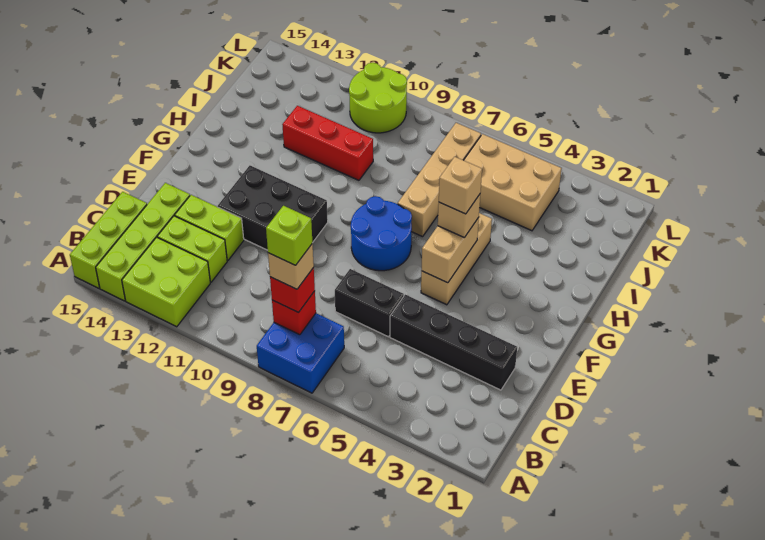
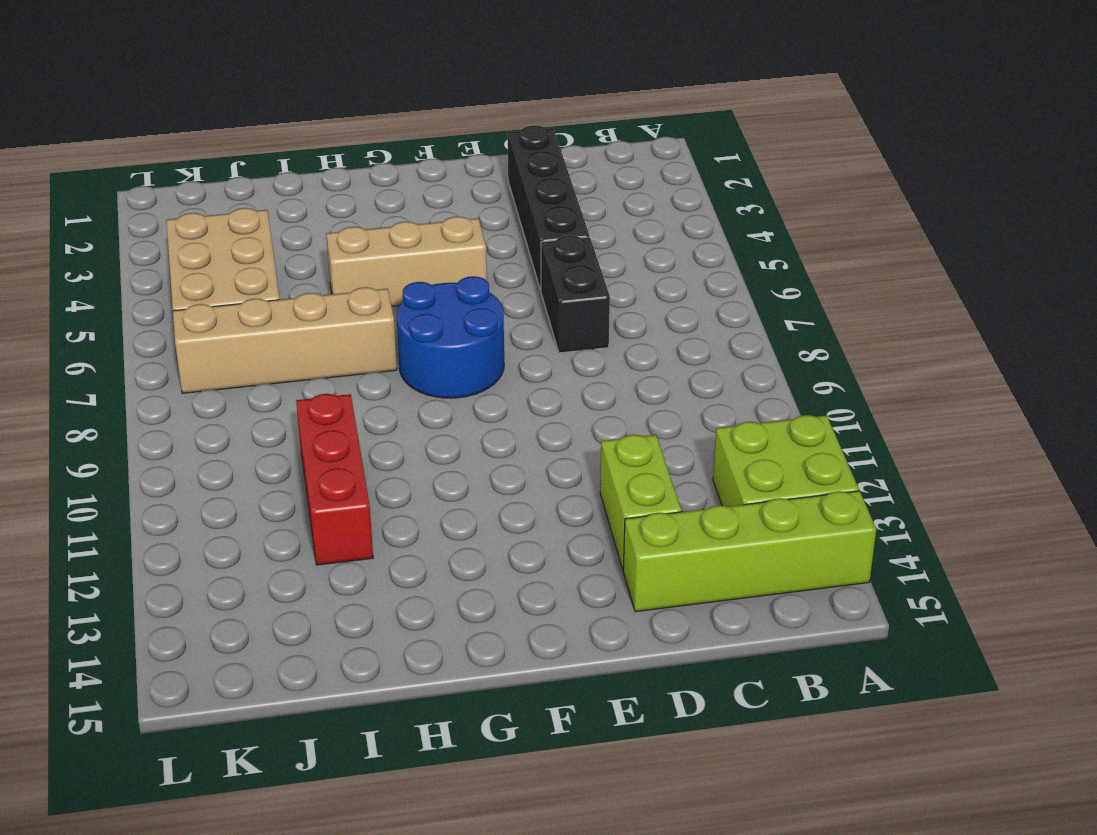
none -> blue brick A7:B8 level 1
none -> lime brick A15:C15 level 1
none -> lime brick C12:C13 level 1

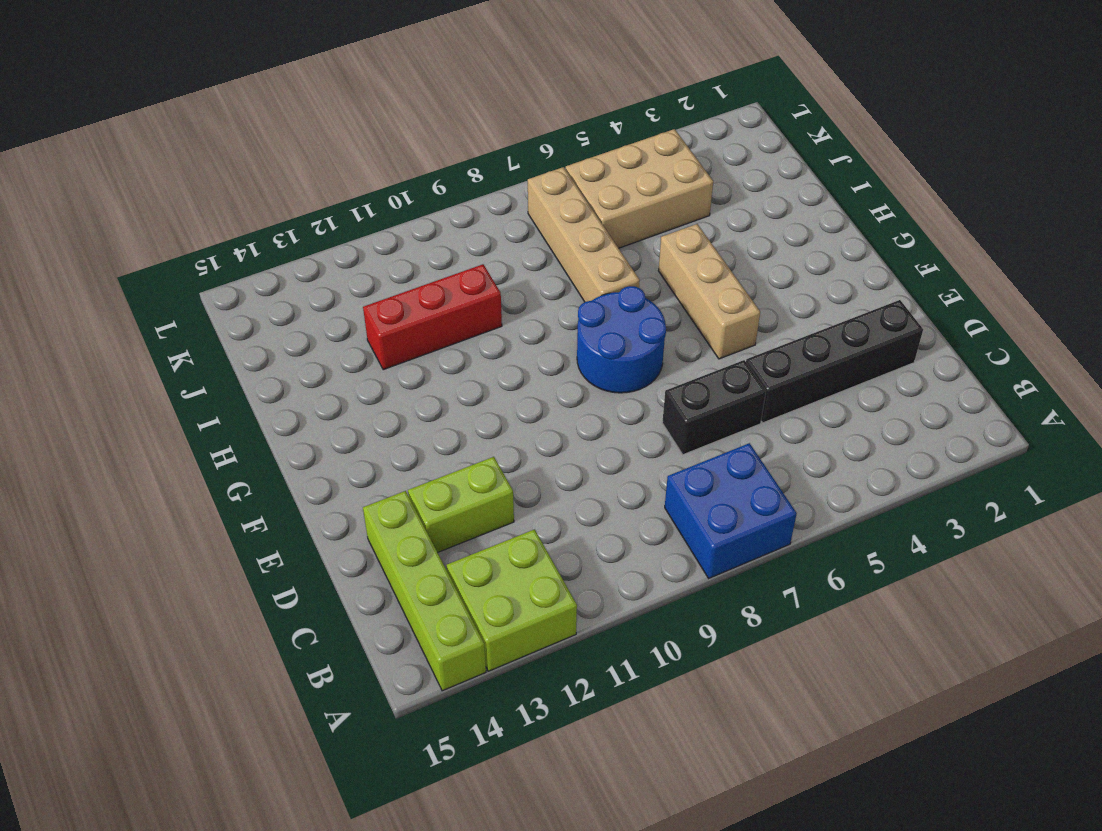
none -> lime brick A15:C15 level 1
none -> lime brick C12:C13 level 1
none -> black brick E10:F12 level 1

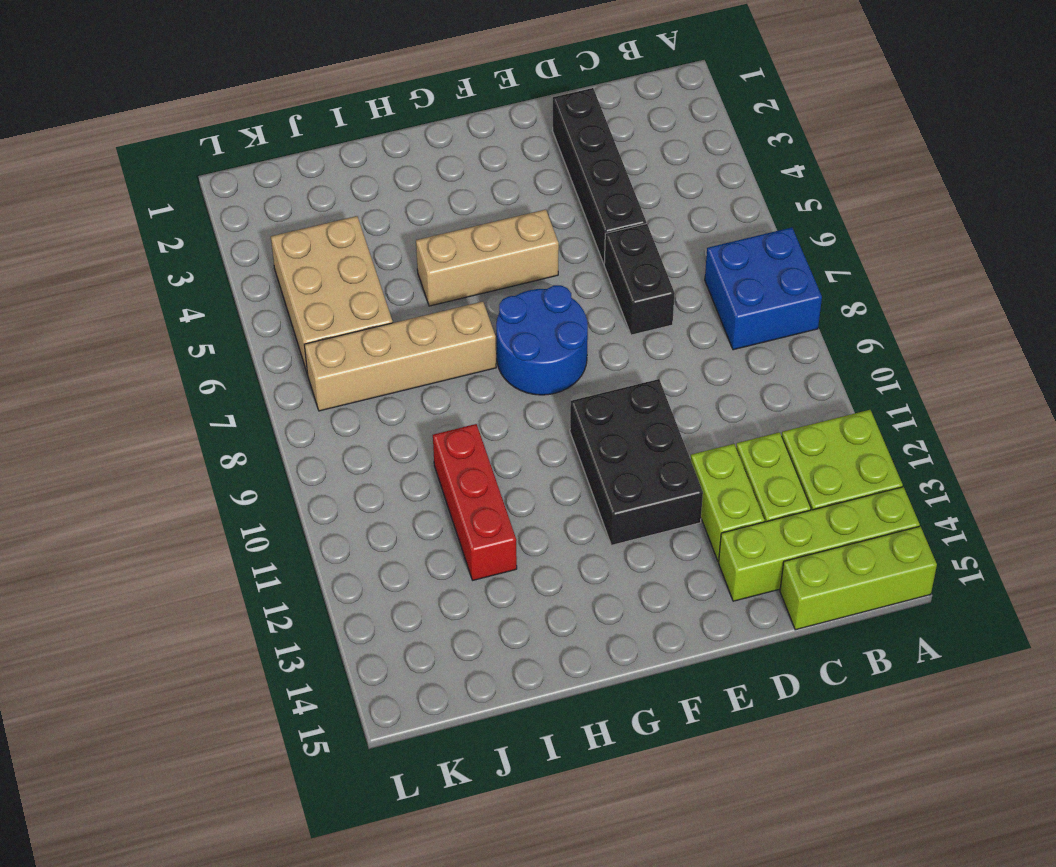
none -> lime round brick K10:L11 level 1
none -> red brick B8 level 2
none -> tan brick F5:G5 level 2

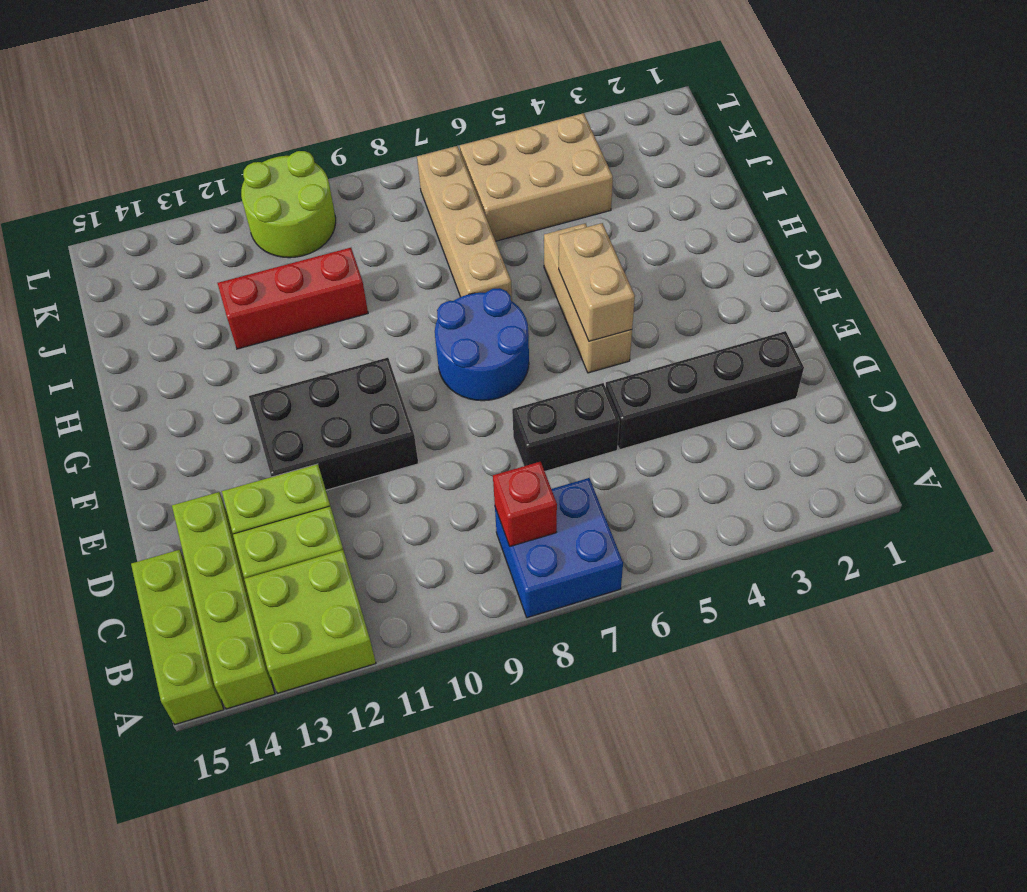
none -> red brick B8 level 3
none -> tan brick G5 level 3
none -> tan brick B8 level 4

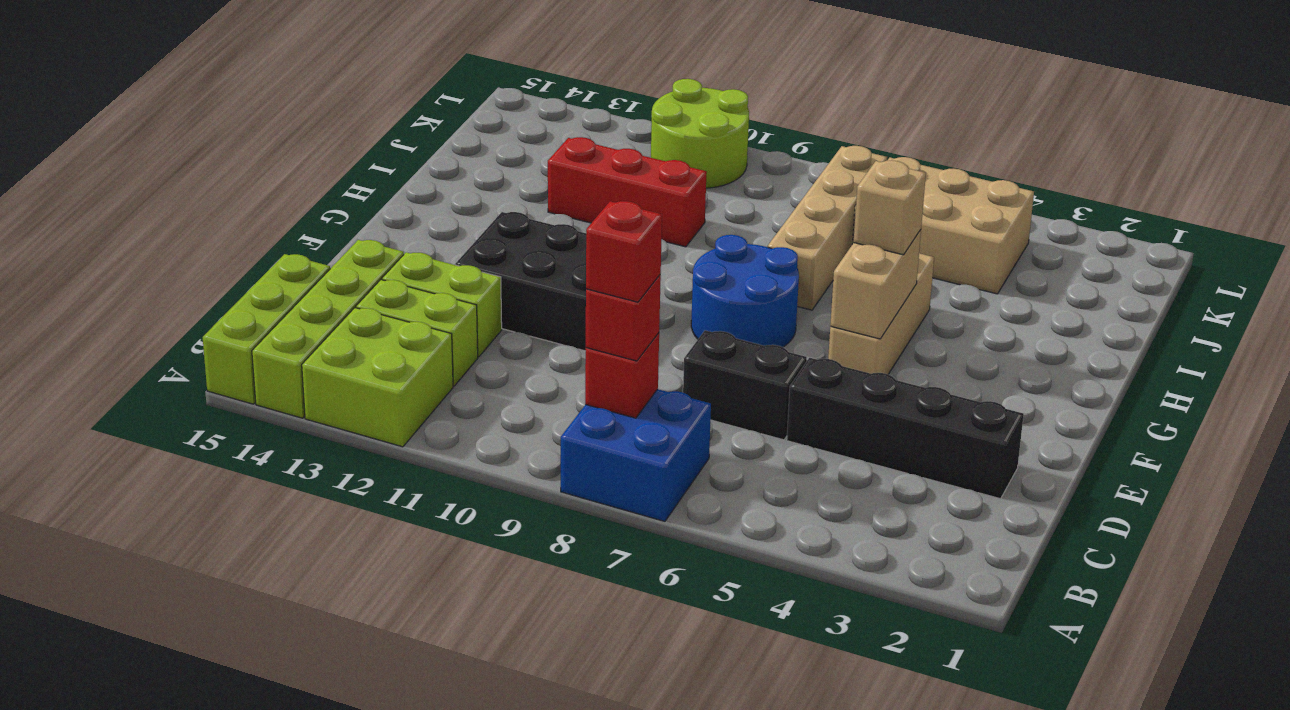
red brick B8 level 4 -> tan brick B8 level 4
none -> tan brick G5 level 4
none -> lime brick B8 level 5

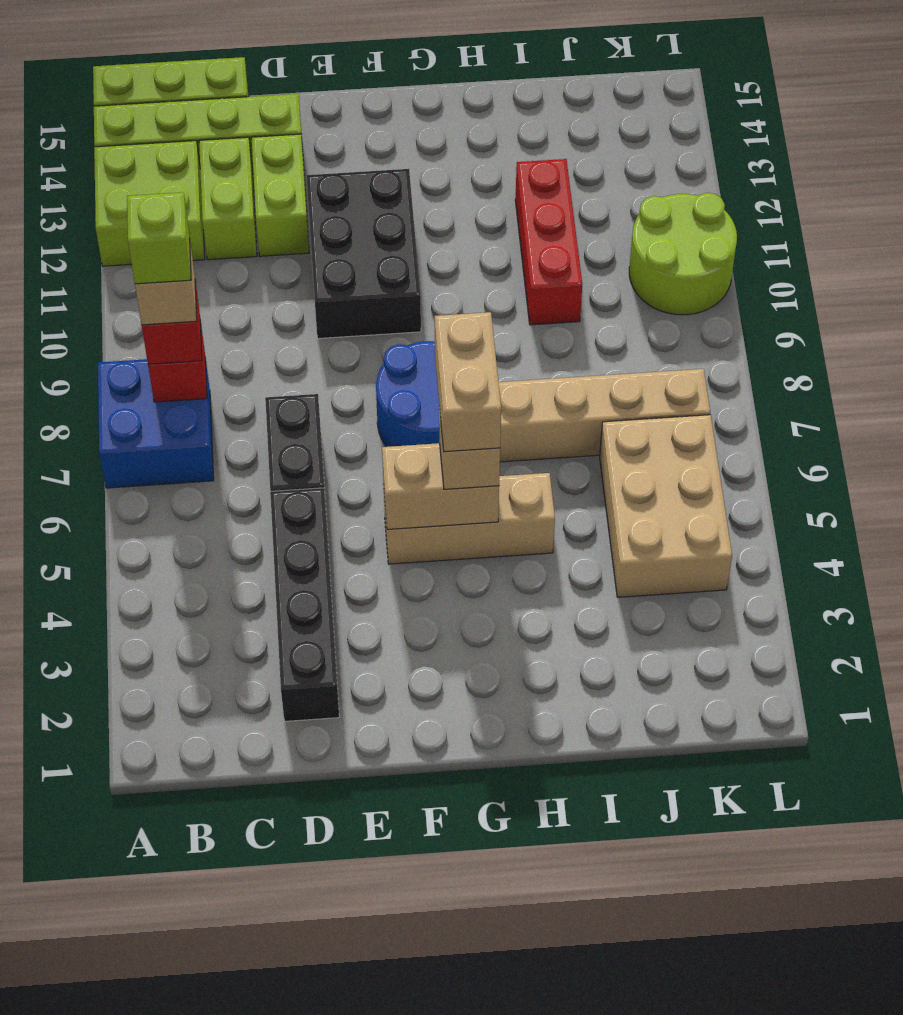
tan brick G5:G6 level 4 -> tan brick G5 level 4

